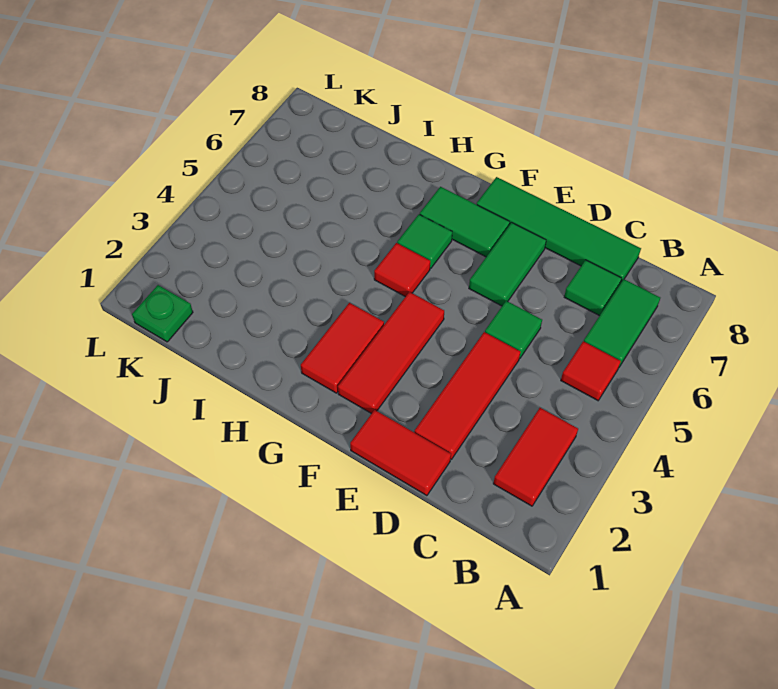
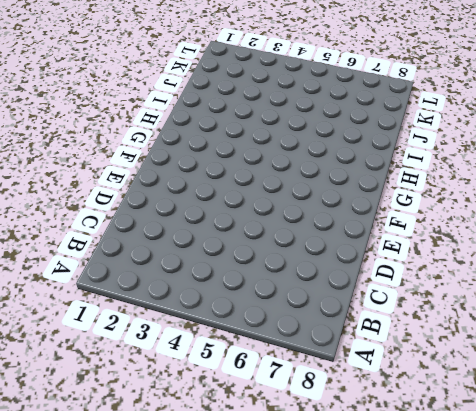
none -> red tile B2:B3 level 1
none -> red tile B5 level 1
none -> green tile B6:B7 level 1

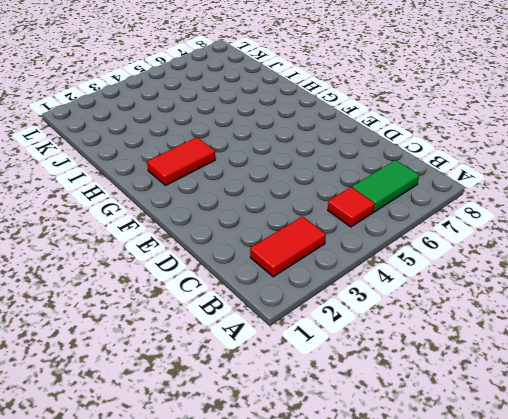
none -> green tile C7 level 1
none -> green tile C8:F8 level 1
none -> red tile D1:E1 level 1

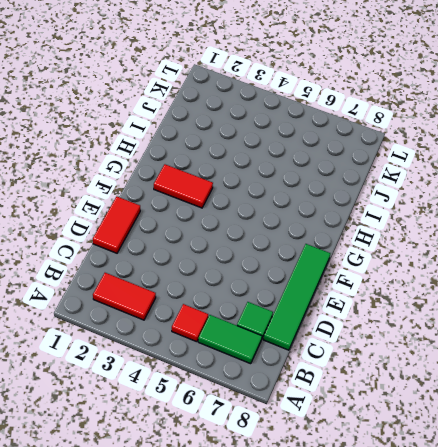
none -> red tile D2:D4 level 1
none -> green tile D5 level 1
none -> green tile E6:E7 level 1

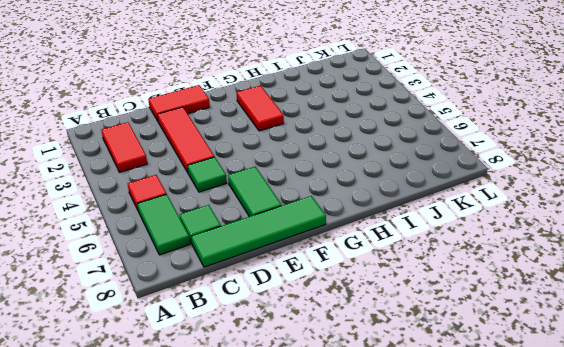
none -> red tile F2:F4 level 1
none -> green tile F7:G7 level 1
none -> red tile G5 level 1

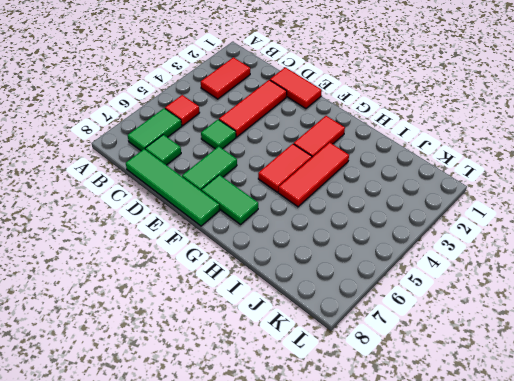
red tile G4:G5 level 1 -> red tile G5 level 1
red tile H3:H5 level 1 -> red tile F2:F4 level 1
none -> green tile G6 level 1
none -> green plate K1 level 1

